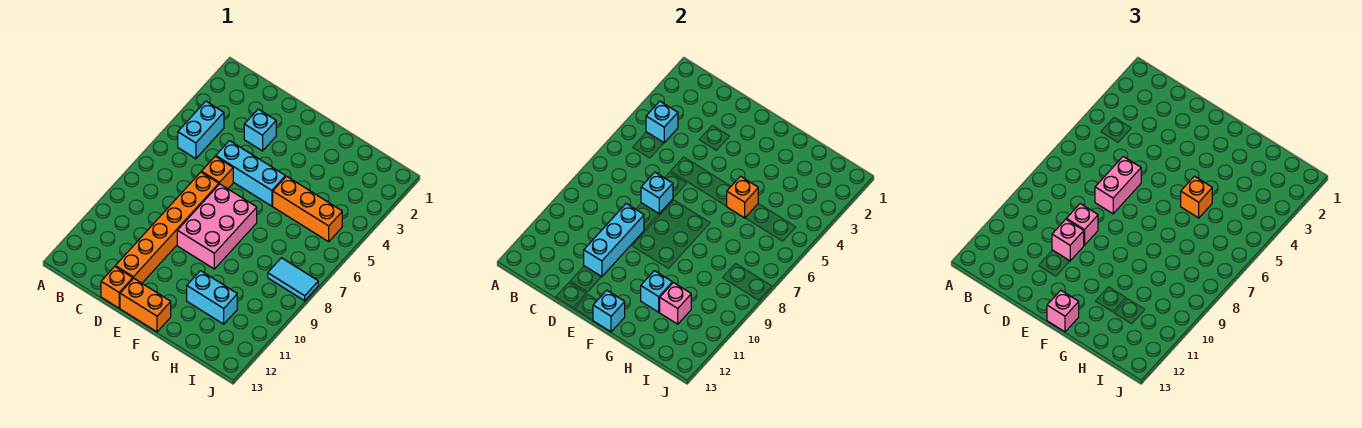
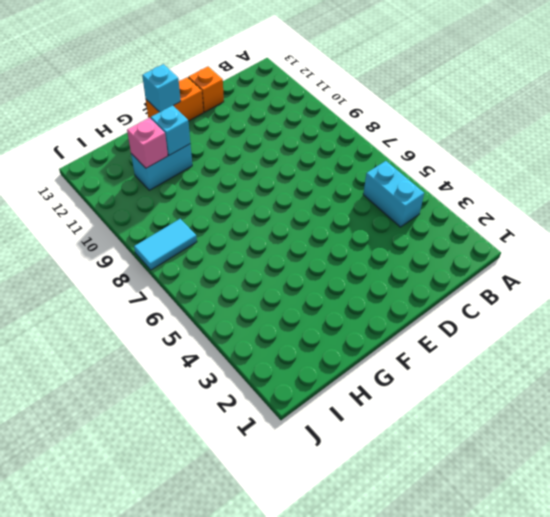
none -> cyan brick D3 level 1
none -> cyan brick D5:F5 level 1
none -> orange brick D6 level 1

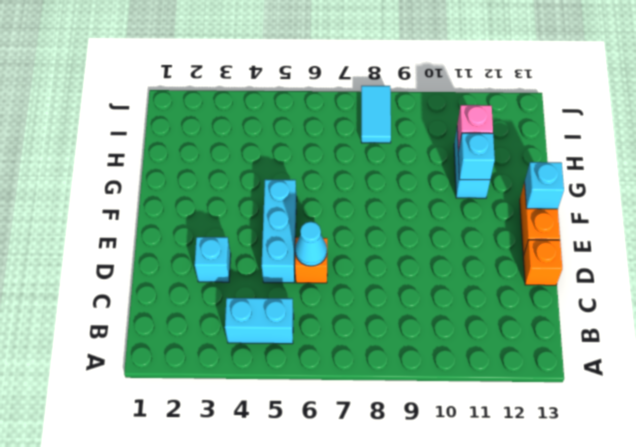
cyan cone D6 level 2 -> none
none -> orange brick D7:D12 level 1
none -> pink brick E7:F9 level 1
none -> orange brick G5:I5 level 1

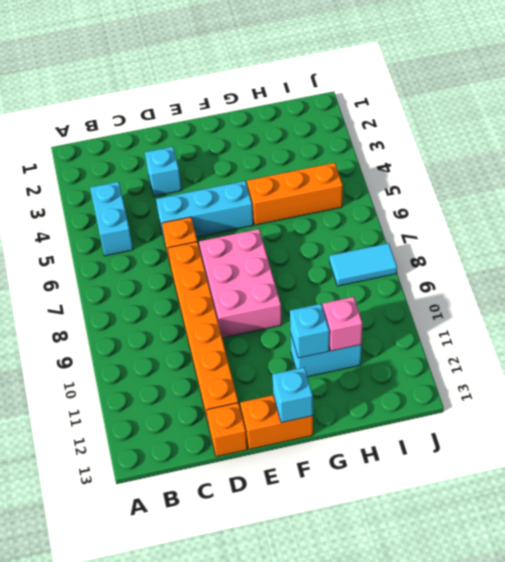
none -> cyan brick B4 level 2
none -> cyan brick D7 level 2
none -> cyan brick D9:D11 level 2

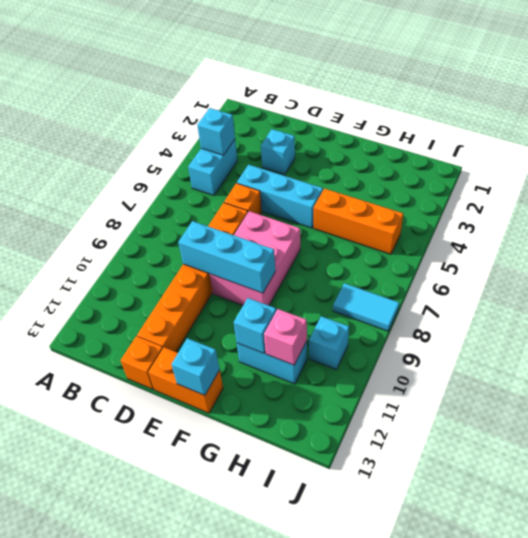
cyan brick D9:F9 level 2 -> cyan brick D9:D11 level 2
cyan brick I10 level 1 -> cyan brick D7 level 2
none -> orange brick G5 level 2
none -> pink brick D6:D7 level 3
none -> pink brick D9 level 3

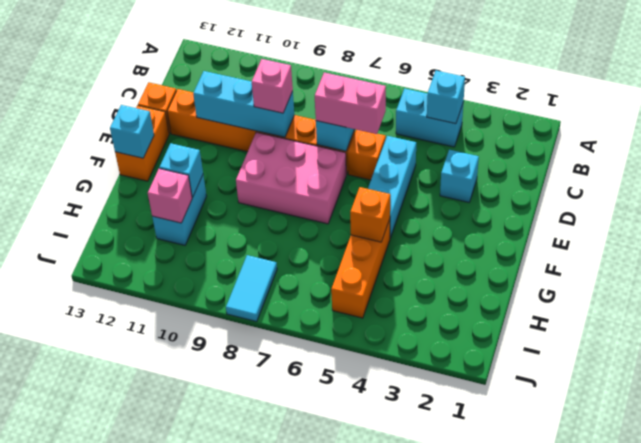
none -> pink brick D10 level 3
none -> pink brick F13 level 3
none -> orange brick G5 level 3

